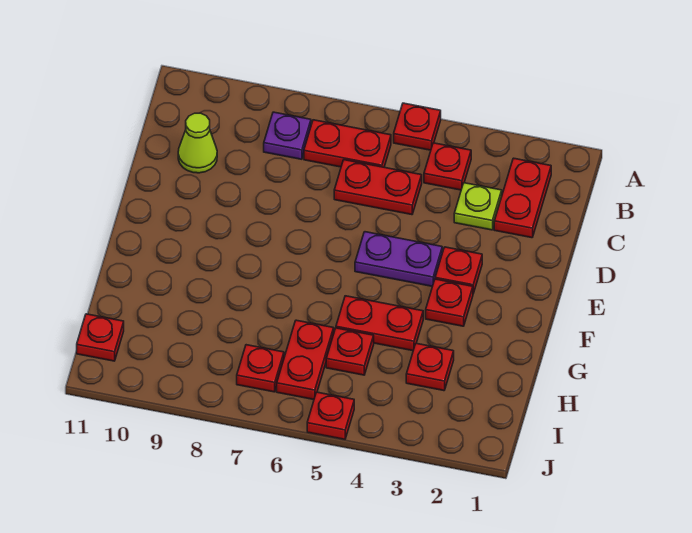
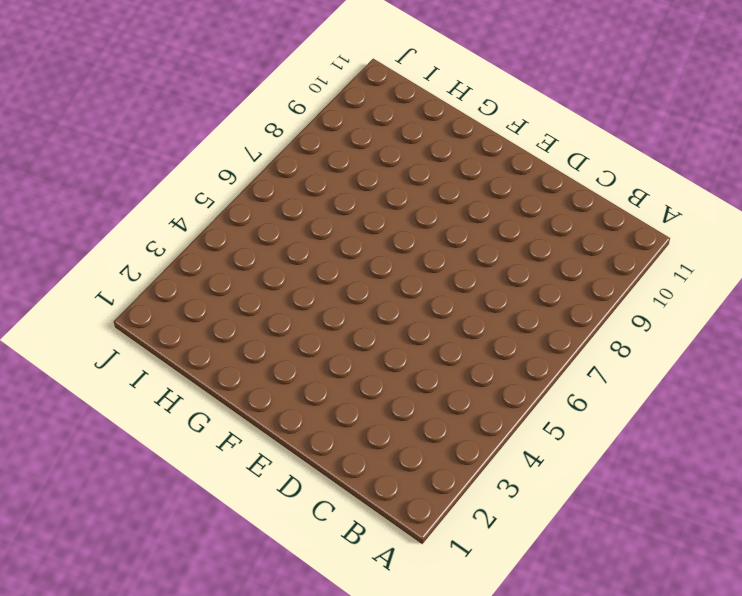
none -> red plate A5 level 1
none -> red plate B2:C2 level 1
none -> red plate B4 level 1

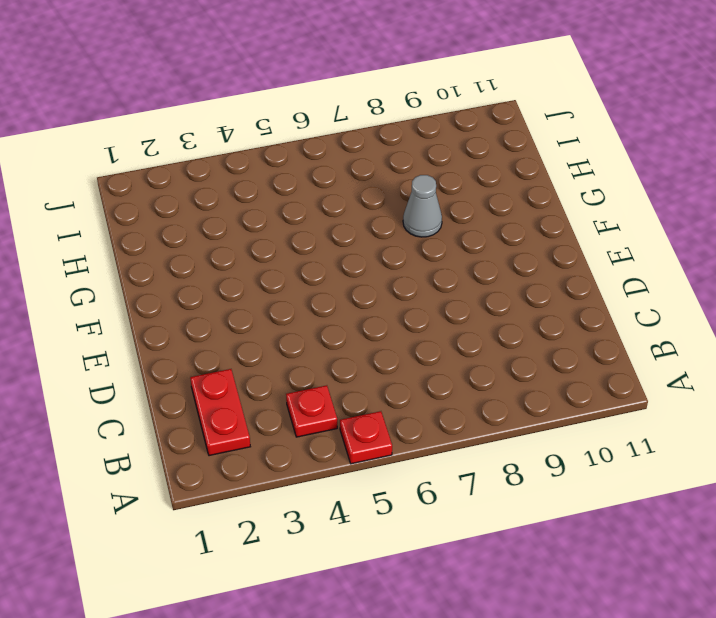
grey cone G8 level 1 -> none
none -> red plate B6:B7 level 1
none -> purple plate B8 level 1
none -> lime plate C3 level 1

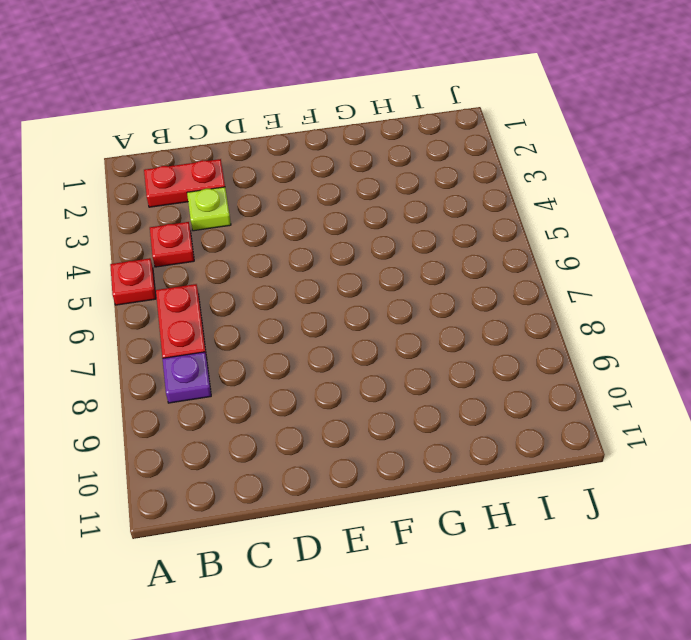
none -> red plate C5:C6 level 1
none -> lime cone C10 level 1
none -> red plate E3 level 1

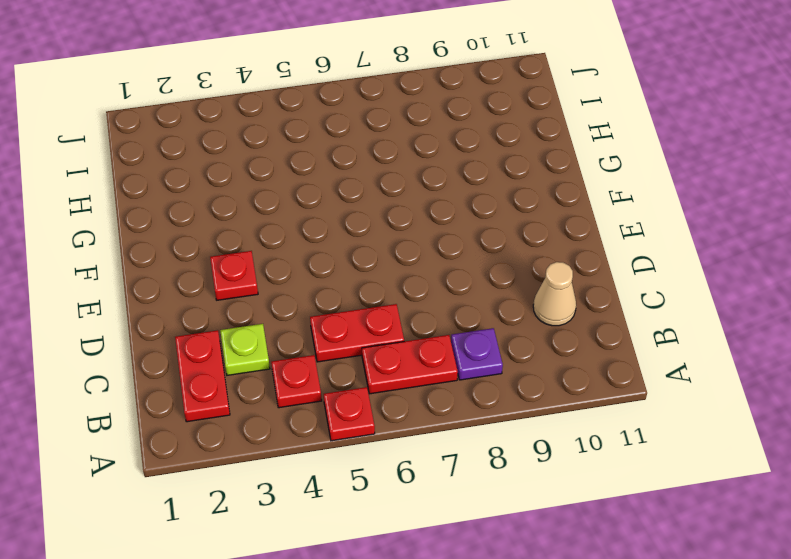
tan cone C10 level 1 -> lime cone C10 level 1
none -> purple plate E4:E5 level 1
none -> red plate F3 level 1
none -> red plate G4:G5 level 1

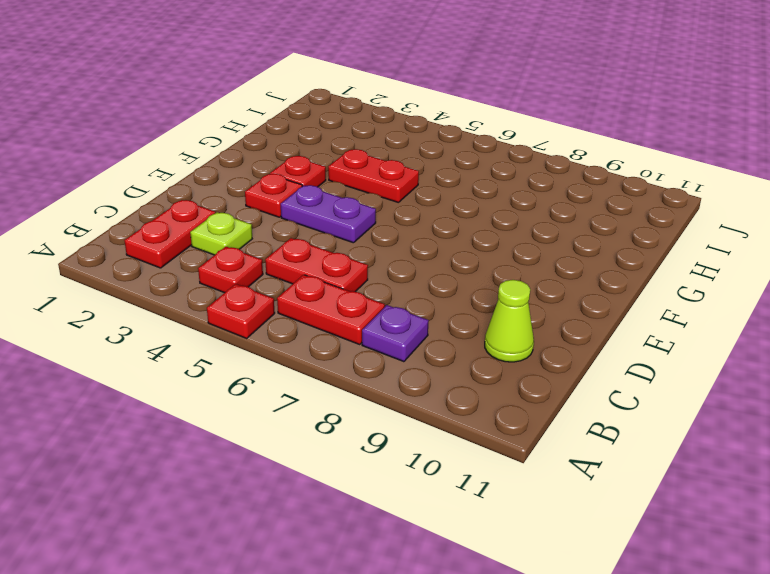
none -> red plate H3 level 1
none -> red plate H5 level 1
none -> red plate H6:I6 level 1

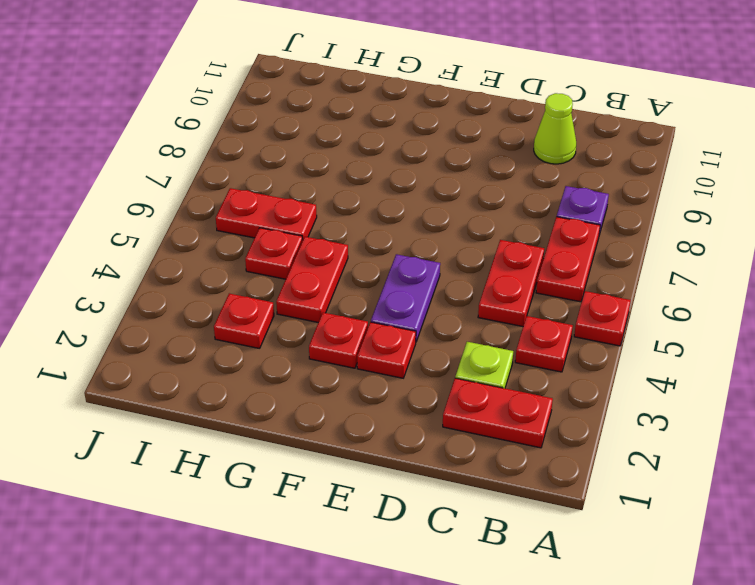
none -> red plate I7 level 1
none -> red plate I11 level 1
none -> red plate J5 level 1

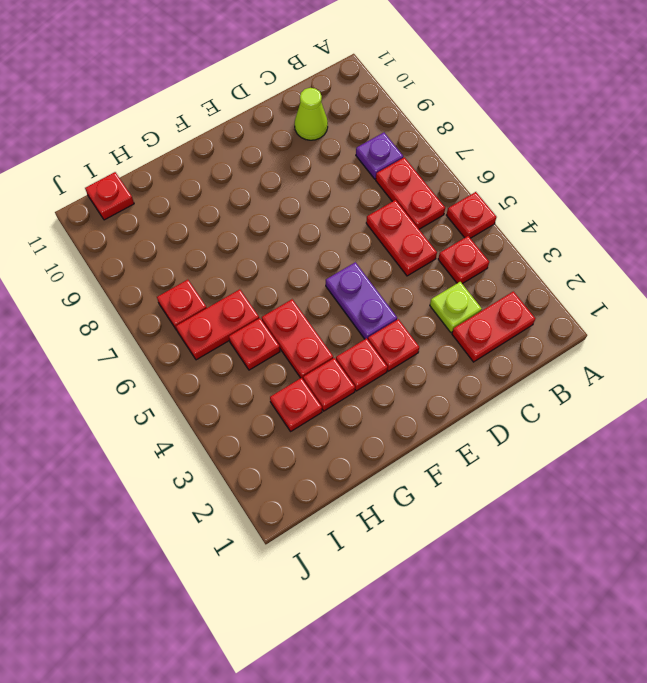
red plate G3 level 1 -> red plate J5 level 1

